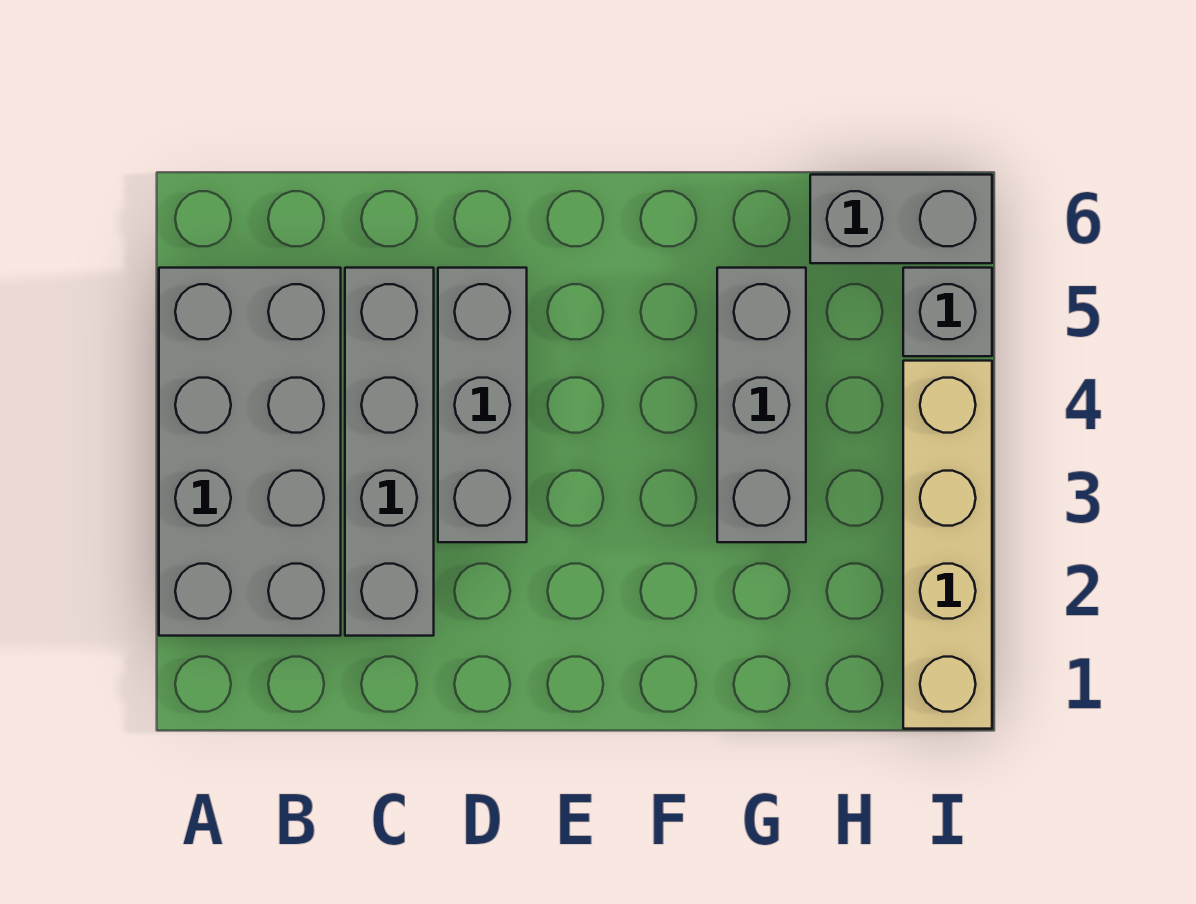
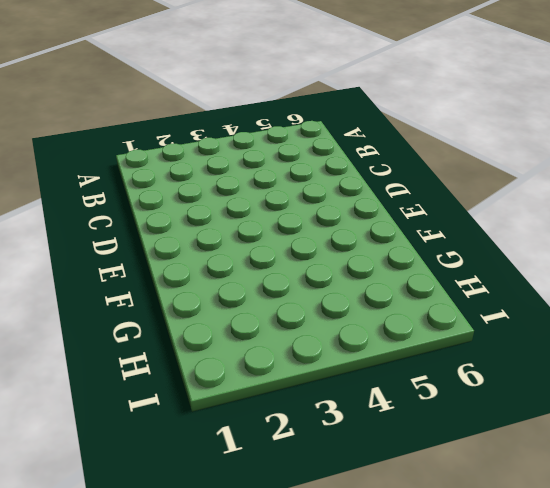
none -> grey brick A2:B5 level 1
none -> grey brick C2:C5 level 1

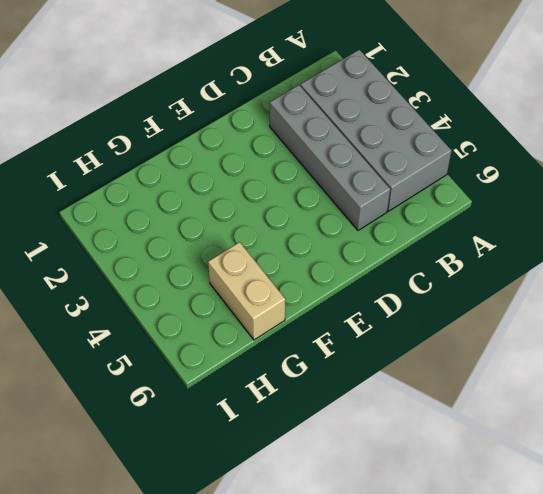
tan brick G5:G6 level 1 -> grey brick G3:G5 level 1
none -> grey brick D3:D5 level 1
none -> grey brick H6:I6 level 1

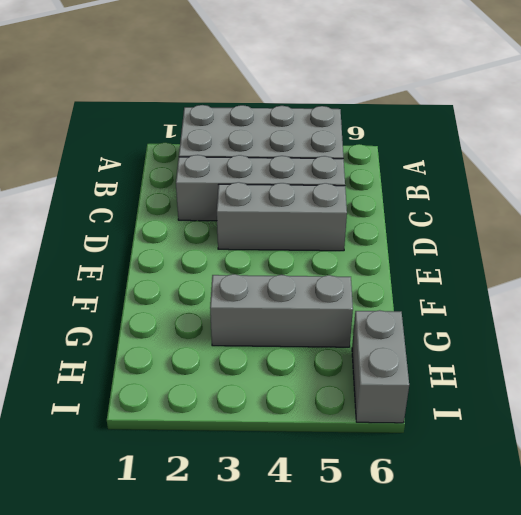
none -> tan brick I1:I4 level 1
none -> grey brick I5 level 1

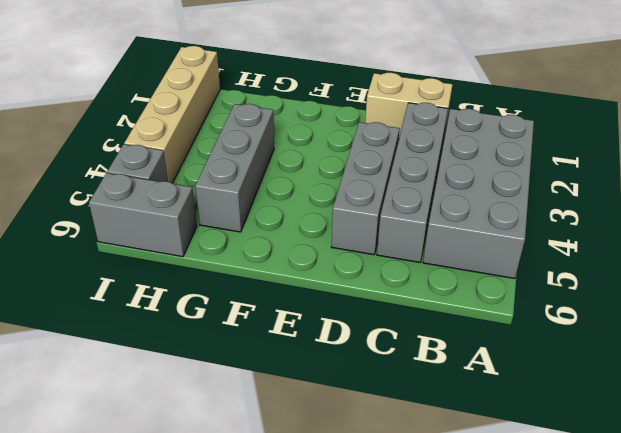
tan brick C1:D1 level 1 -> none

